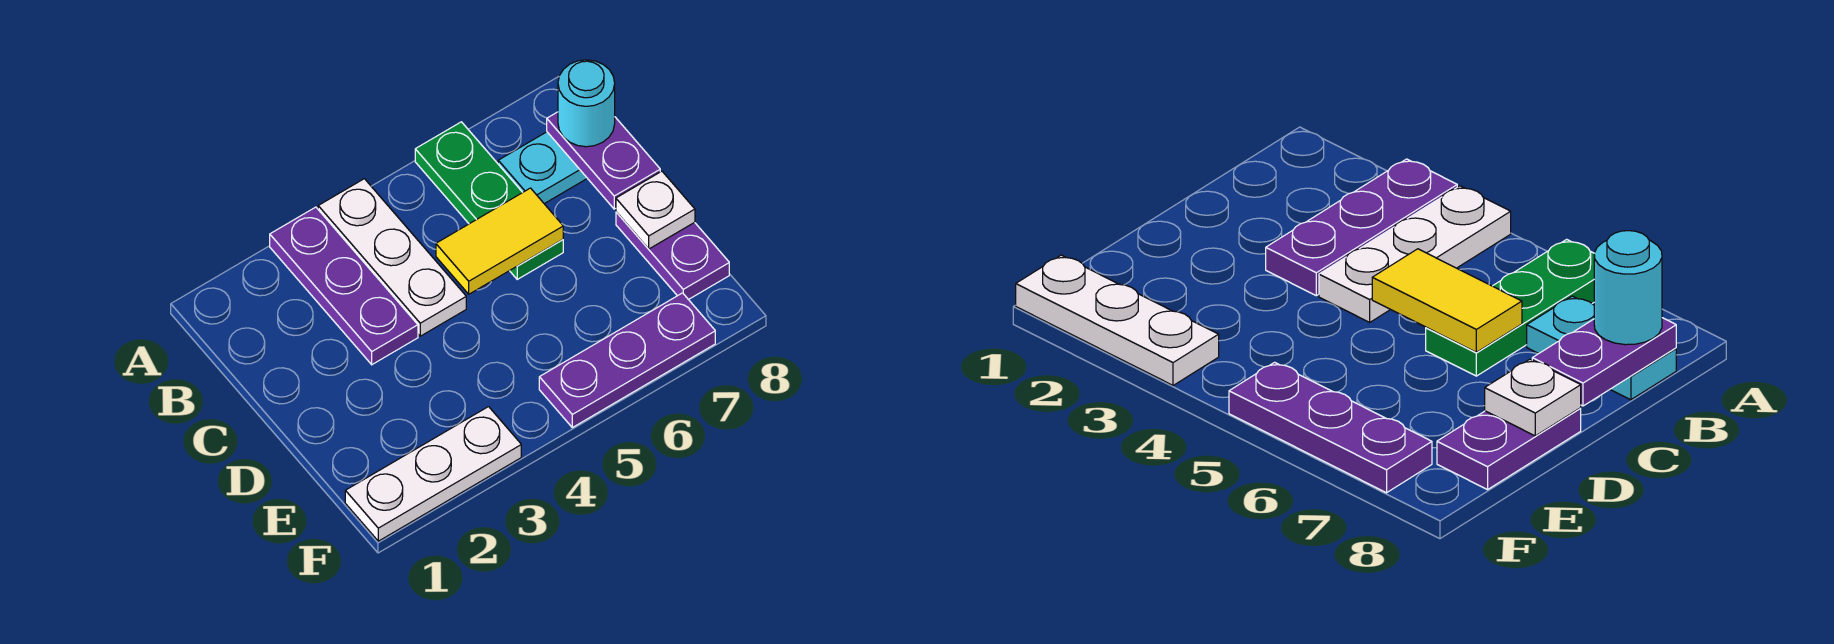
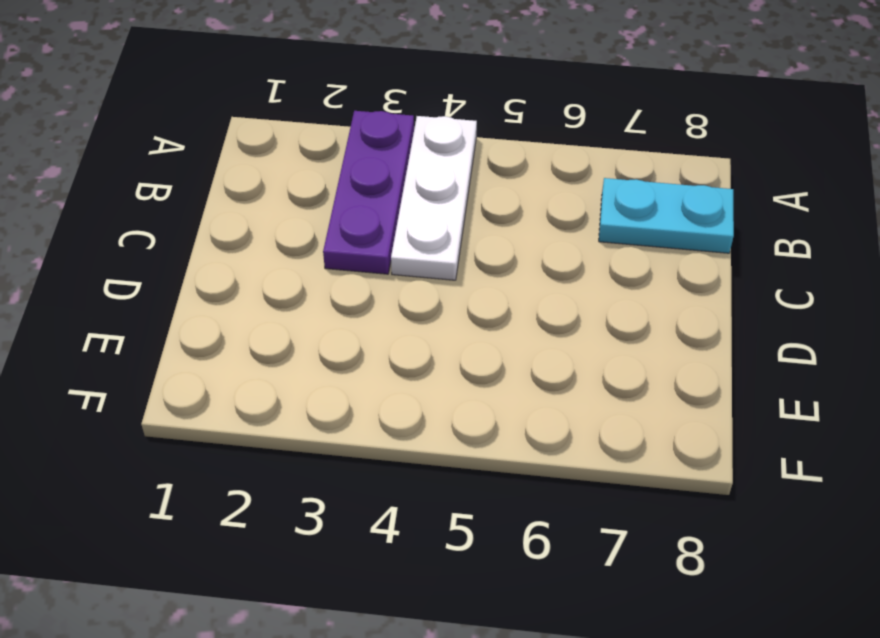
none -> green plate A6:C6 level 1
none -> purple plate D8:E8 level 1

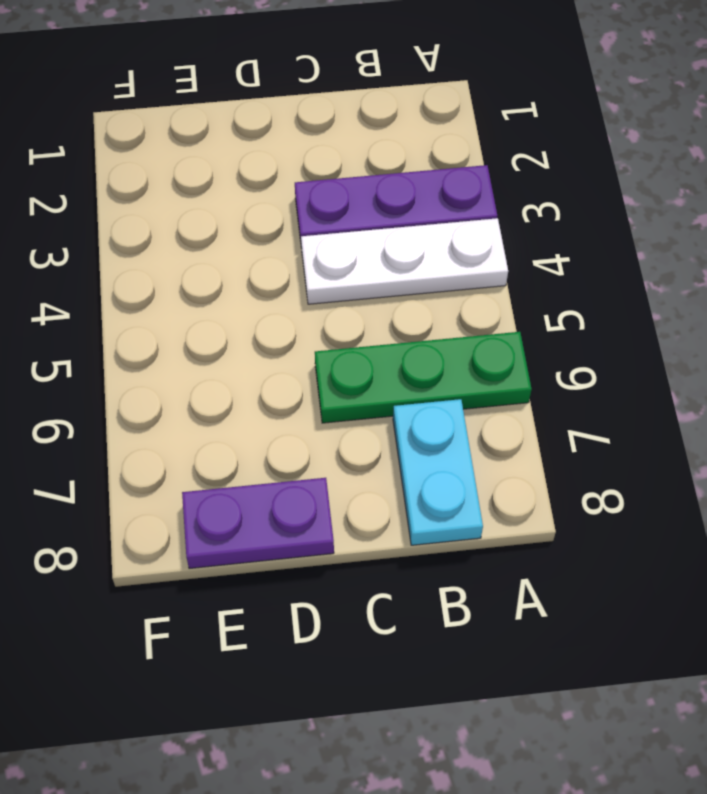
none -> white plate F1:F3 level 1
none -> purple plate F5:F7 level 1

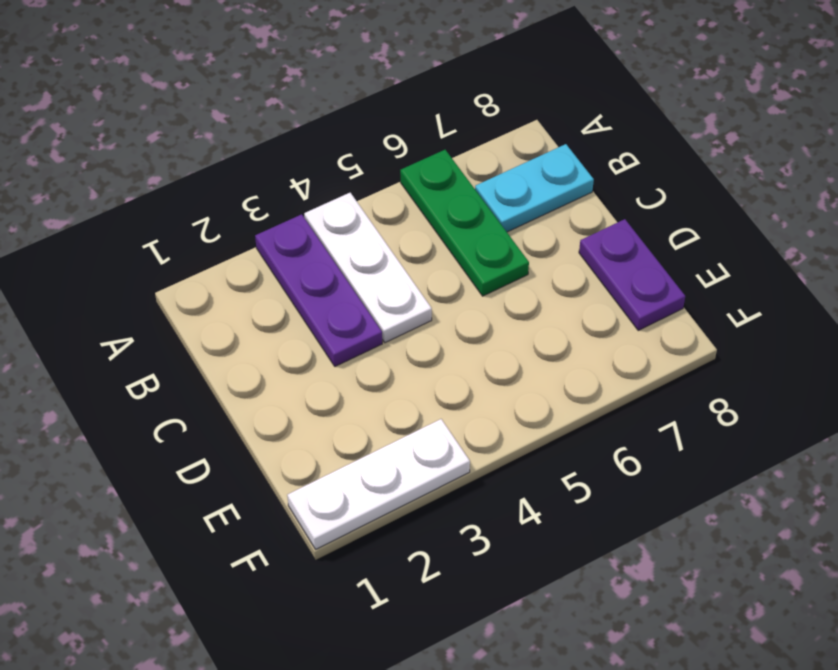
none -> purple plate F5:F7 level 1
none -> purple plate B8:C8 level 2

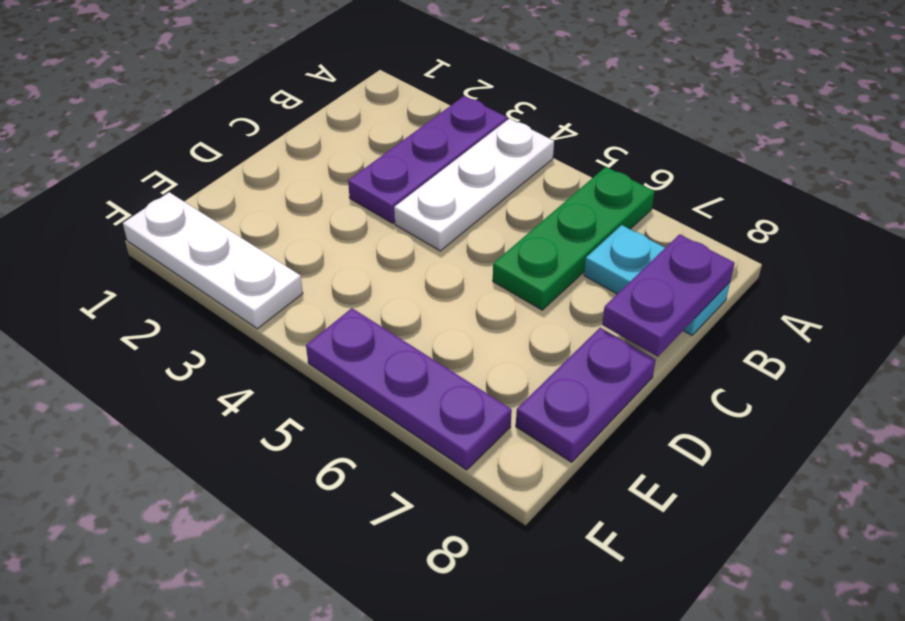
none -> yellow tile C5:C6 level 2
none -> white plate D8 level 2

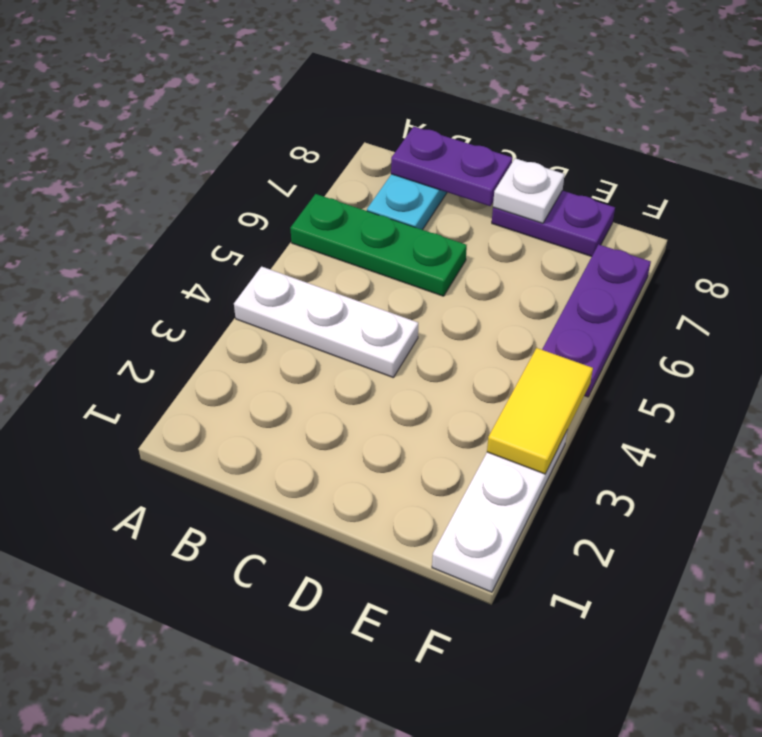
yellow tile F3:F4 level 2 -> yellow tile C5:C6 level 2
none -> purple plate A3:C3 level 1
none -> cyan round brick B8 level 3

